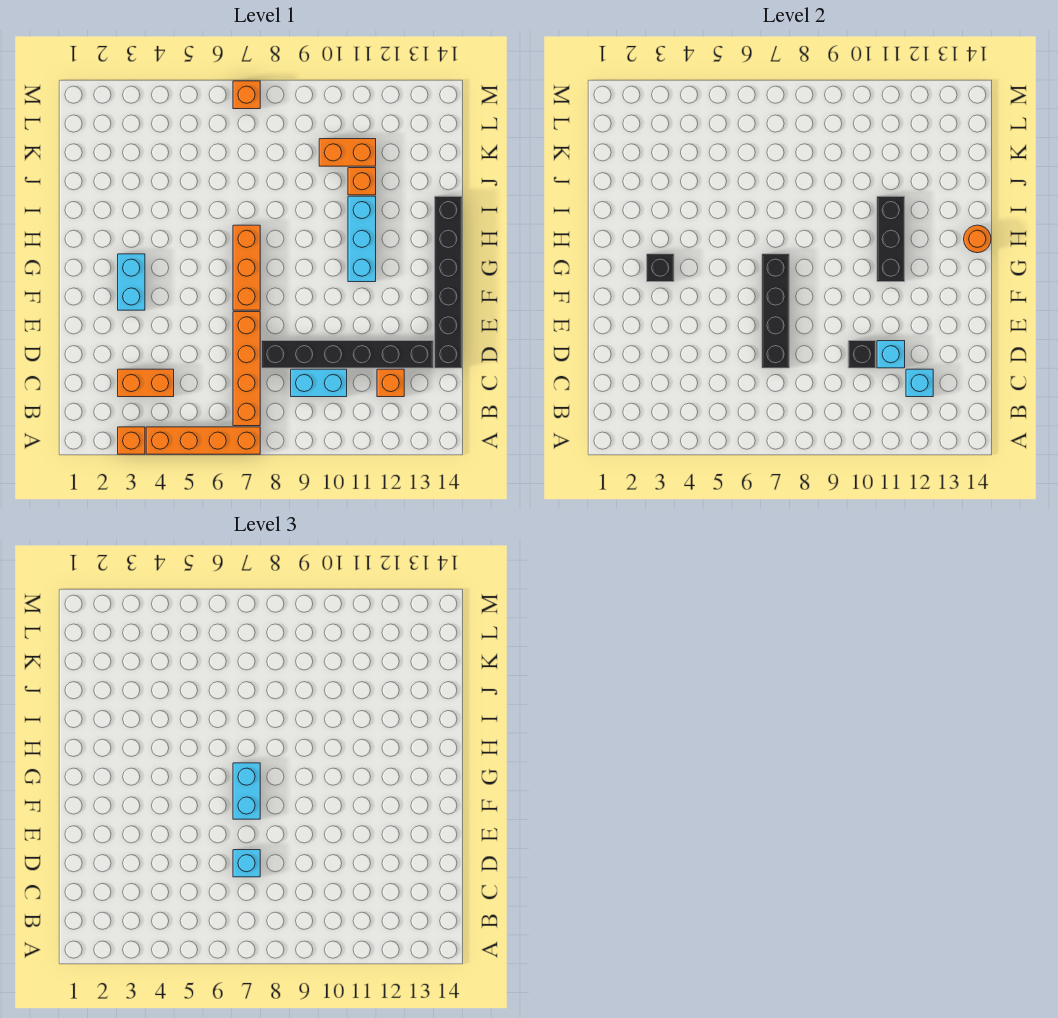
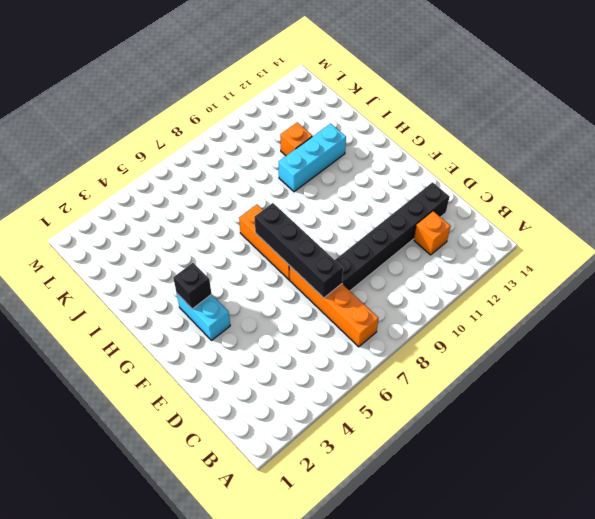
cyan brick I10:I12 level 1 -> cyan brick G11:I11 level 1
none -> orange brick A3 level 1
none -> orange brick A4:A7 level 1
none -> orange brick C3:C4 level 1

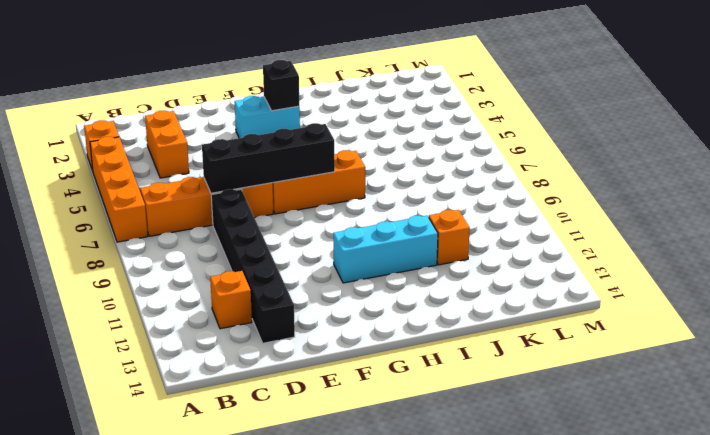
none -> cyan brick C9:C10 level 1
none -> black brick D14:I14 level 1
none -> orange brick K10:K11 level 1

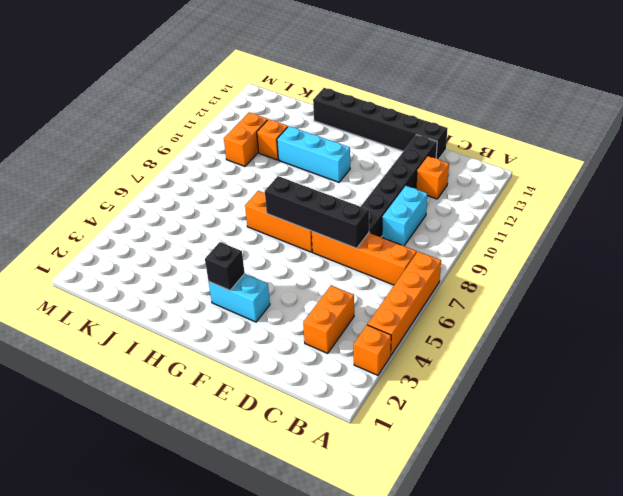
none -> orange brick M7 level 1
none -> cyan brick C12 level 2
none -> black brick D10 level 2

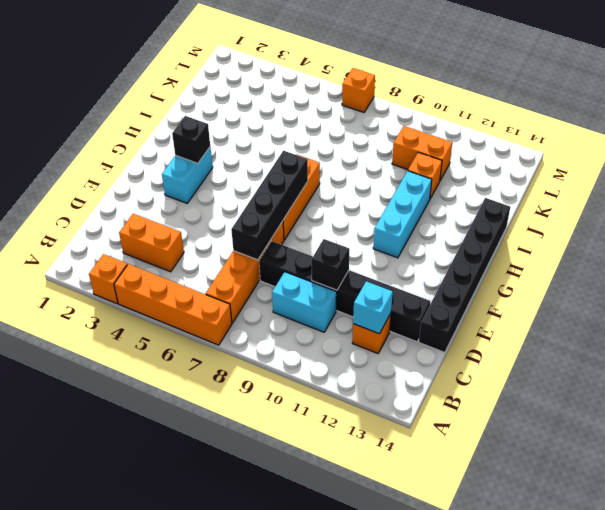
none -> cyan brick D11 level 2
none -> black brick G11:I11 level 2
none -> orange round brick H14 level 2

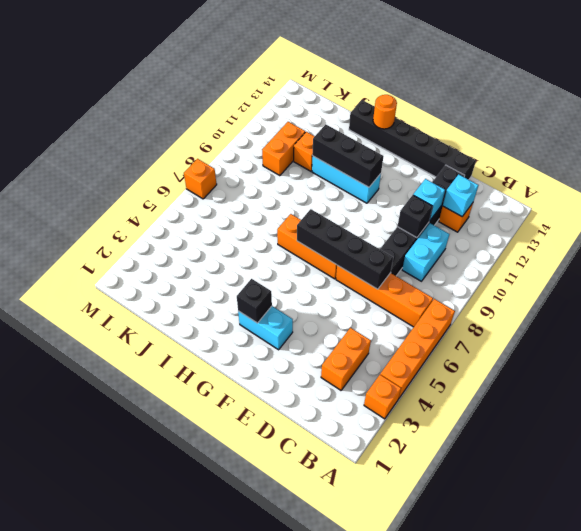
none -> cyan brick D7 level 3
none -> cyan brick F7:G7 level 3

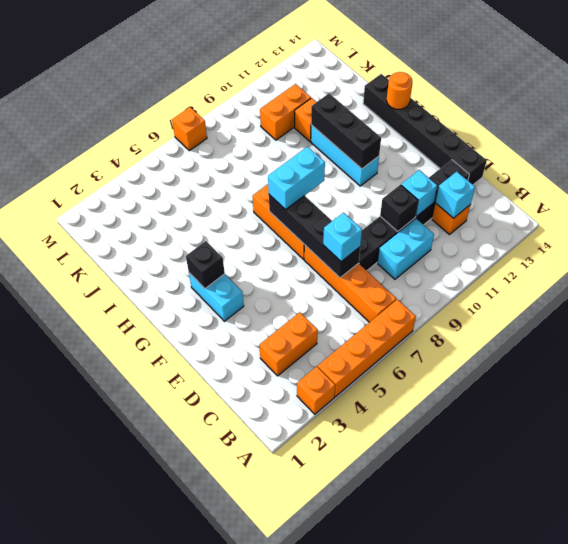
cyan brick G7:G8 level 3 -> cyan brick F7:G7 level 3

